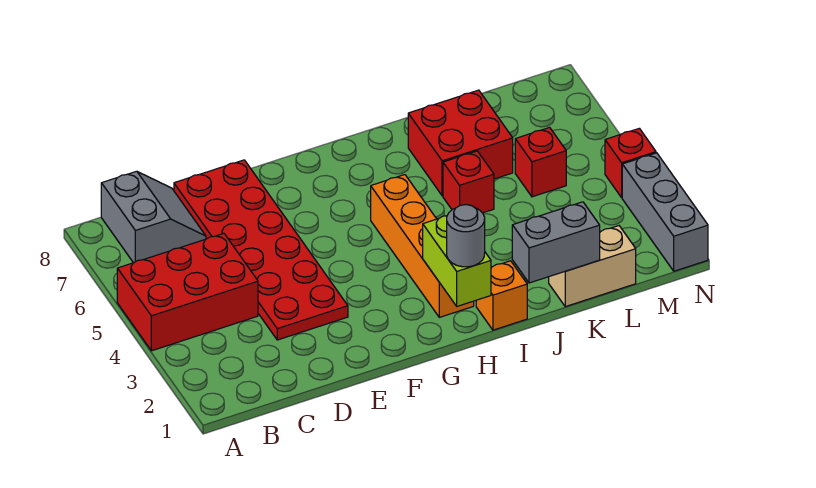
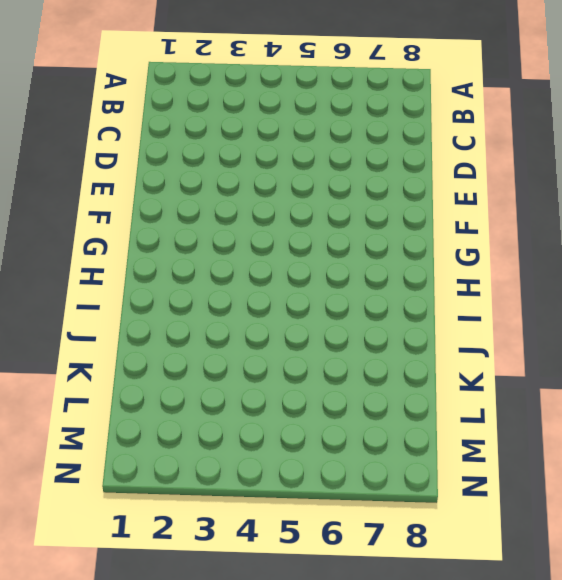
none -> red brick A4:C5 level 1
none -> grey slope B7:C8 level 1 top B
none -> red plate D3:E8 level 1

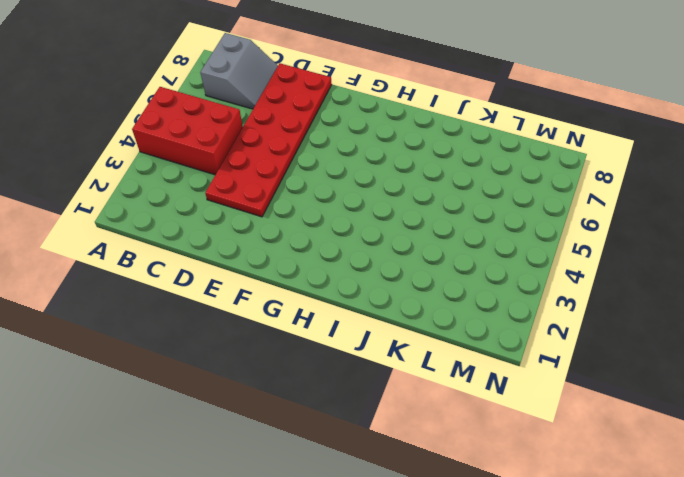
none -> orange brick H2:H5 level 1
none -> orange brick I1 level 1
none -> red brick J5 level 1

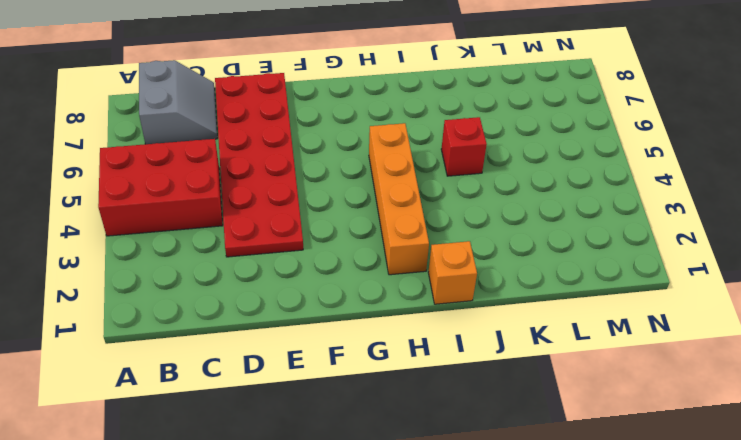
none -> red brick J6:K7 level 1
none -> tan brick K1:L1 level 1
none -> red brick L5 level 1

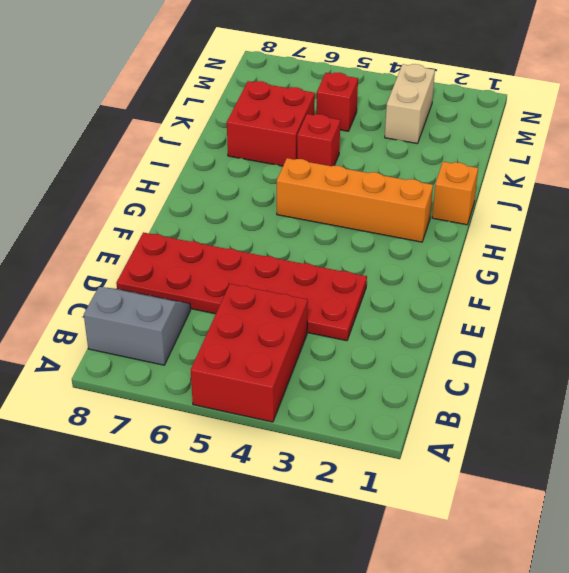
tan brick L3:M3 level 1 -> tan brick K1:L1 level 1
none -> grey brick N1:N3 level 1
none -> red brick N4 level 1
none -> lime brick H1:H2 level 2

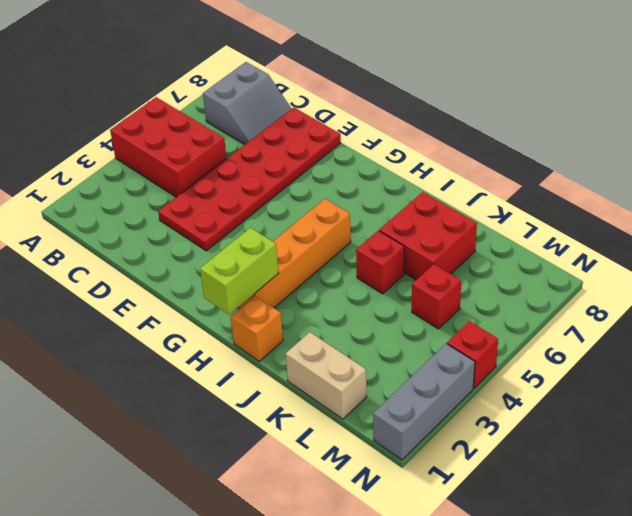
none -> grey brick J1:K1 level 2
none -> grey round brick H1 level 3

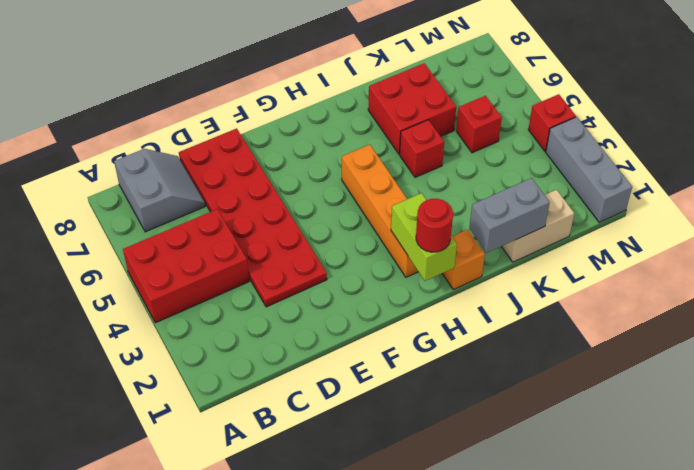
red round brick H1 level 3 -> grey round brick H1 level 3

